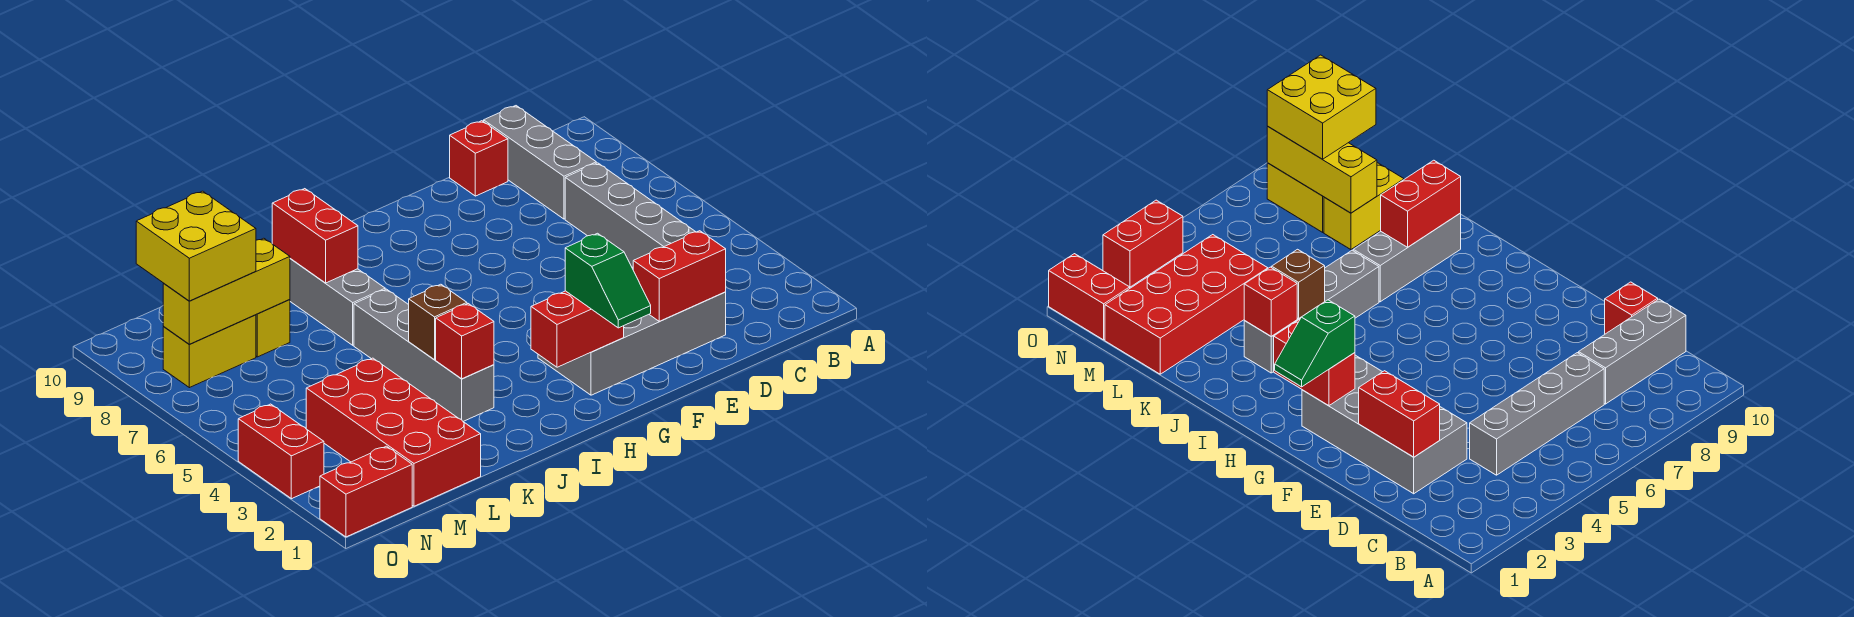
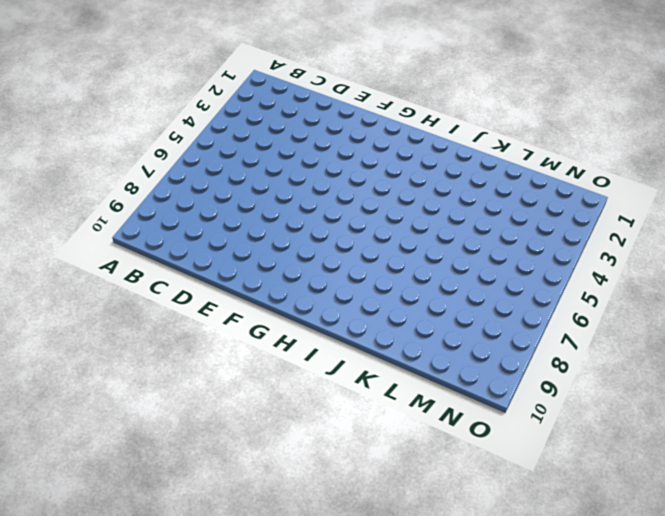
none -> grey brick C4:C7 level 1
none -> grey brick C8:C10 level 1
none -> grey brick D2:G3 level 1

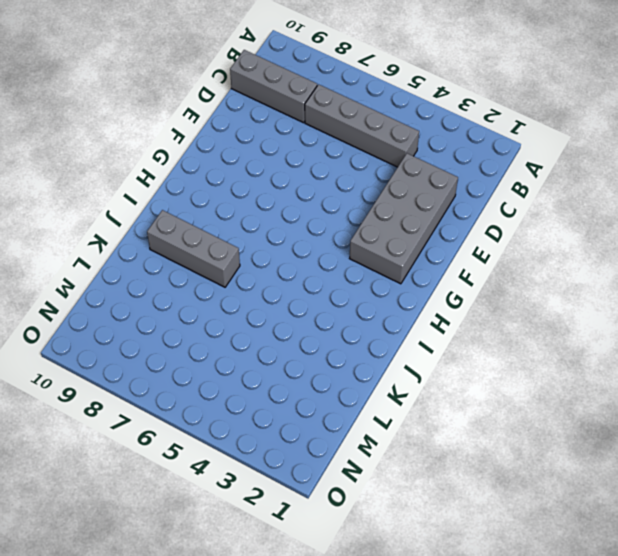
none -> red brick D10 level 1
none -> grey brick J3:J6 level 1
none -> red brick L1:M4 level 1

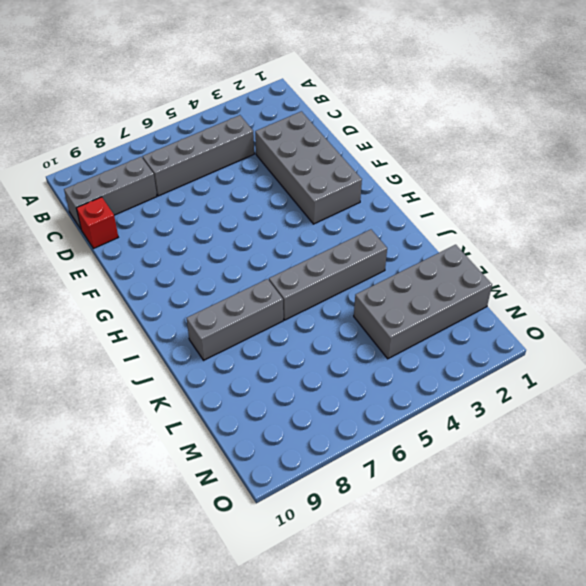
grey brick L1:M4 level 1 -> red brick L1:M4 level 1
none -> yellow brick L8:L9 level 1
none -> yellow brick M8:N8 level 1
none -> red brick N1:O1 level 1

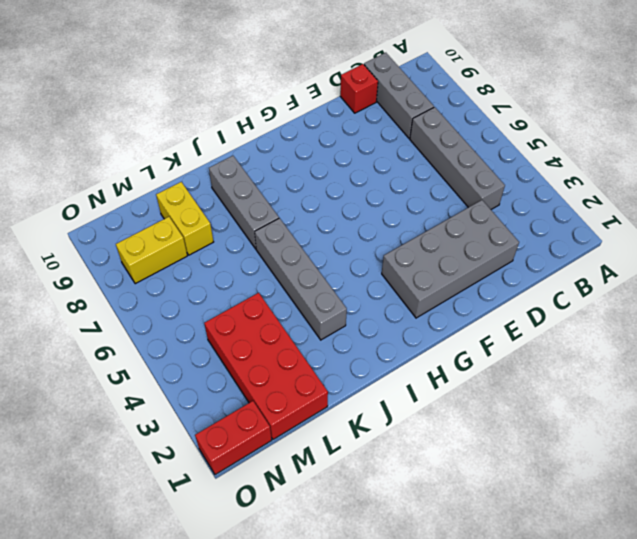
none -> red brick O3:O4 level 1
none -> red brick D2:E2 level 2
none -> red brick G2:H2 level 2

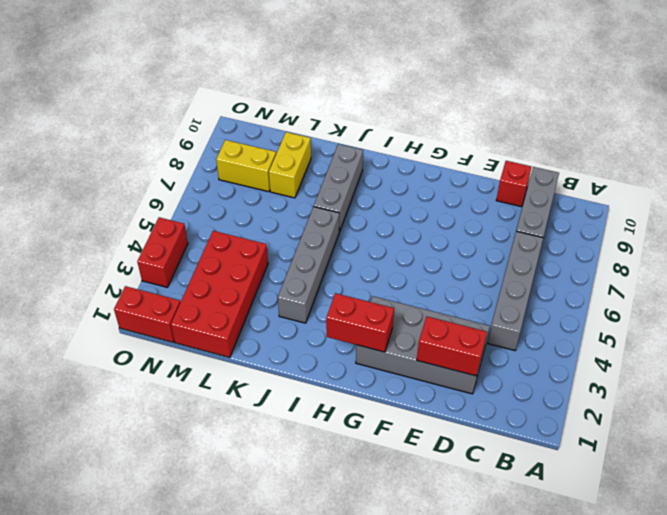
none -> red brick J3 level 2
none -> brown brick J4 level 2
none -> red brick J8:J9 level 2

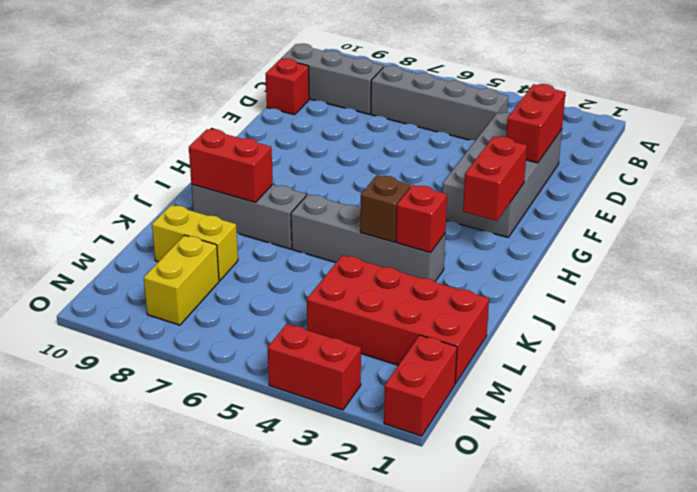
none -> yellow brick L8:N8 level 2
none -> green slope G1:G2 level 3 top 2
none -> yellow brick M8:N9 level 3

